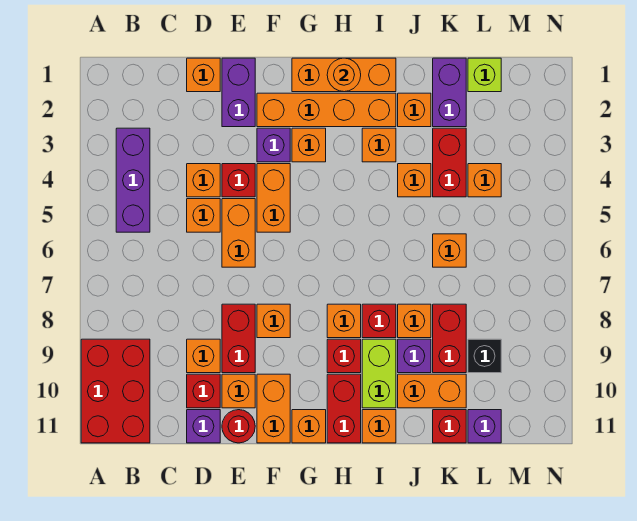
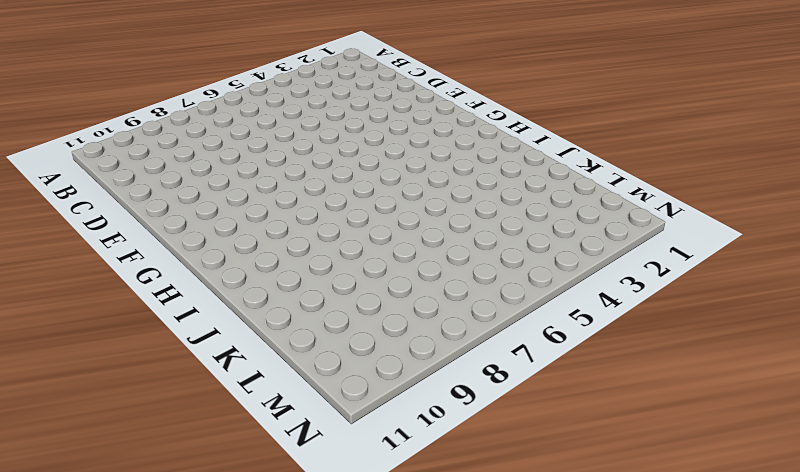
none -> red brick A9:B11 level 1
none -> purple brick B3:B5 level 1
none -> orange brick D1 level 1
none -> orange brick D4 level 1

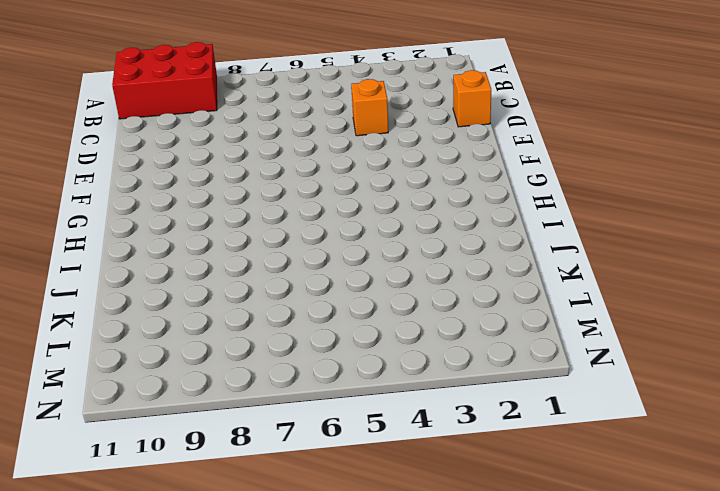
none -> purple brick B3:B5 level 1
none -> orange brick D5 level 1
none -> orange brick D9 level 1
none -> red brick D10 level 1

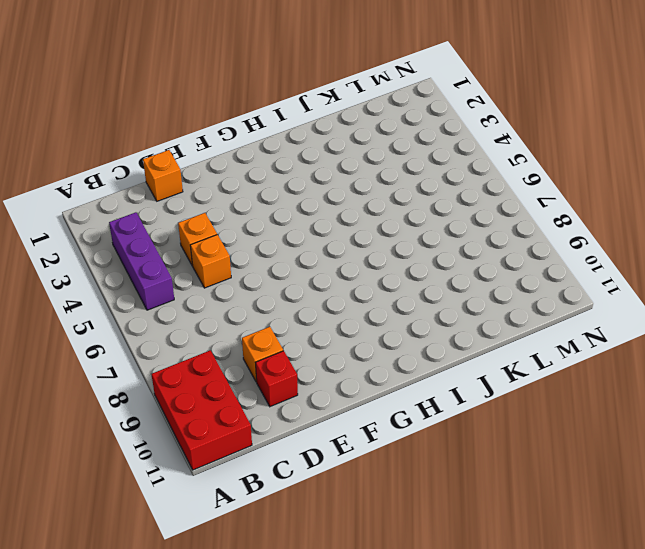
none -> purple brick D11 level 1
none -> purple brick E1:E2 level 1
none -> red brick E4 level 1
none -> orange brick E5:E6 level 1

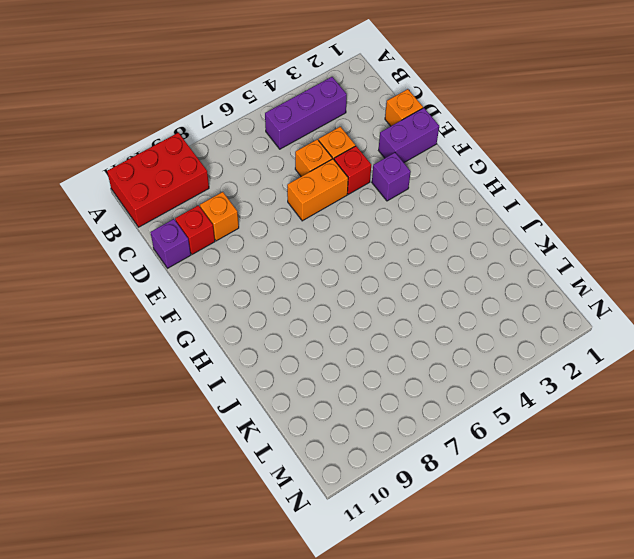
none -> red brick E8:E9 level 1
none -> orange brick E10 level 1
none -> red round brick E11 level 1
none -> orange brick F2:I2 level 1

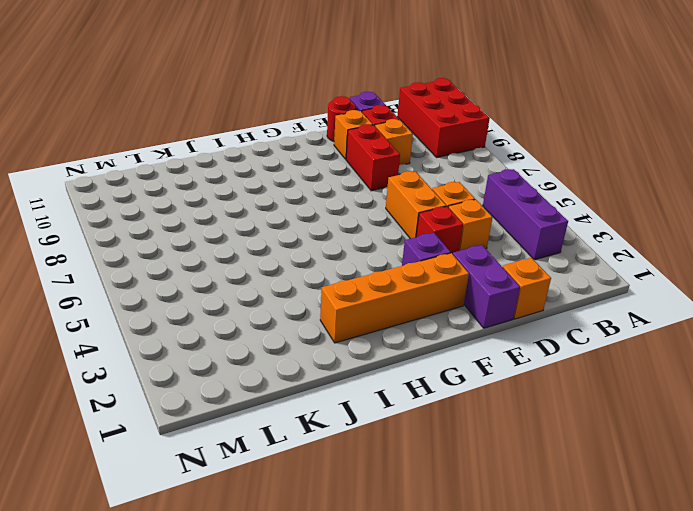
none -> orange brick F4:F5 level 1
none -> orange brick F8 level 1
none -> orange brick F10:F11 level 1
none -> orange brick G1:I1 level 1

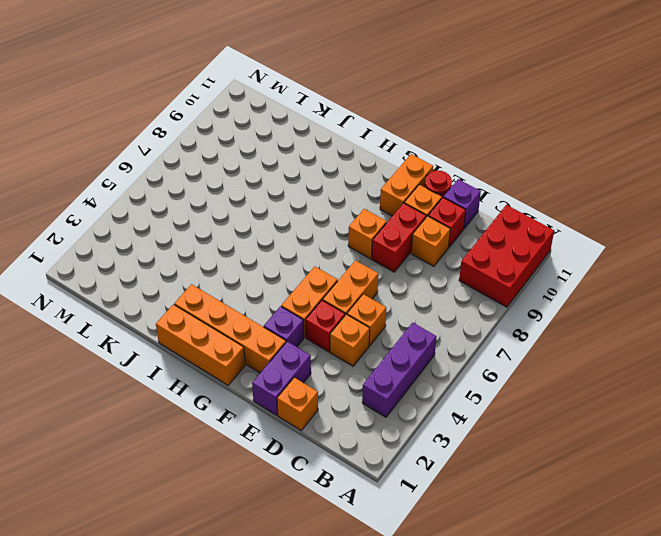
none -> orange brick G3 level 1
none -> orange brick G11 level 1
none -> orange brick H8 level 1
none -> red brick H9 level 1

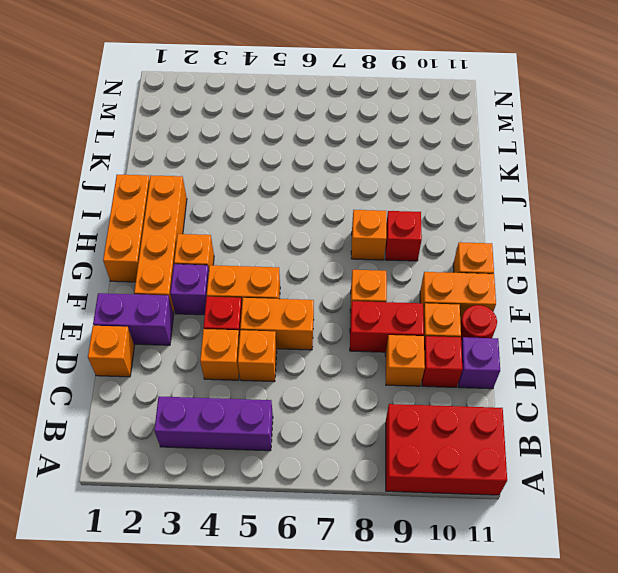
none -> red brick H10:H11 level 1
none -> orange brick I3 level 1
none -> red brick I8 level 1
none -> lime brick I9:I10 level 1

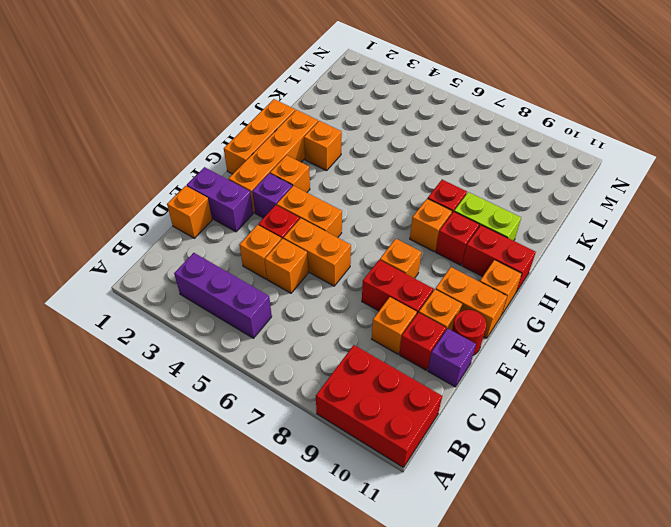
none -> orange brick I11 level 1
none -> orange brick J2 level 1
none -> orange brick J4 level 1
none -> orange brick J8 level 1

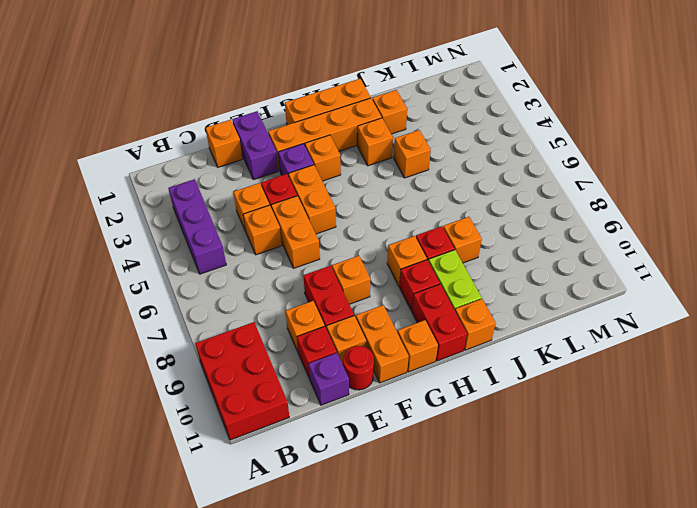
none -> purple brick J9 level 1
none -> orange brick J10:K10 level 1
none -> purple brick K1:K2 level 1
none -> red brick K3:K4 level 1

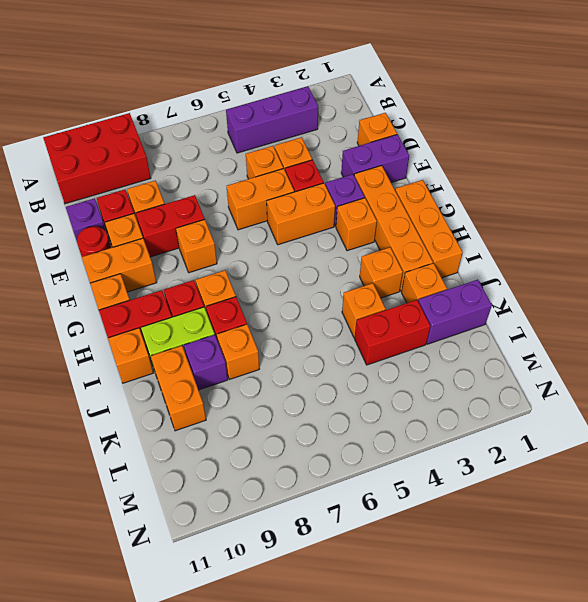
none -> orange brick K6 level 1
none -> red brick K8:K9 level 1
none -> red brick K11 level 1
none -> lime brick L1 level 1

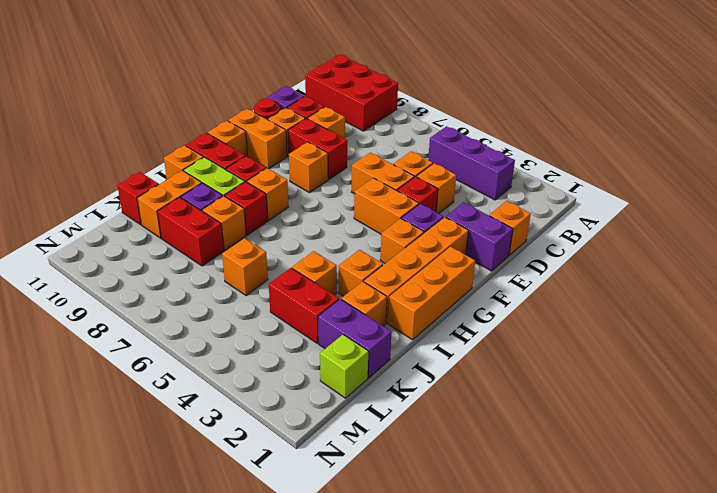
none -> orange brick L4 level 1
none -> black brick L9 level 1
none -> purple brick L11 level 1
none -> orange round brick H1 level 2

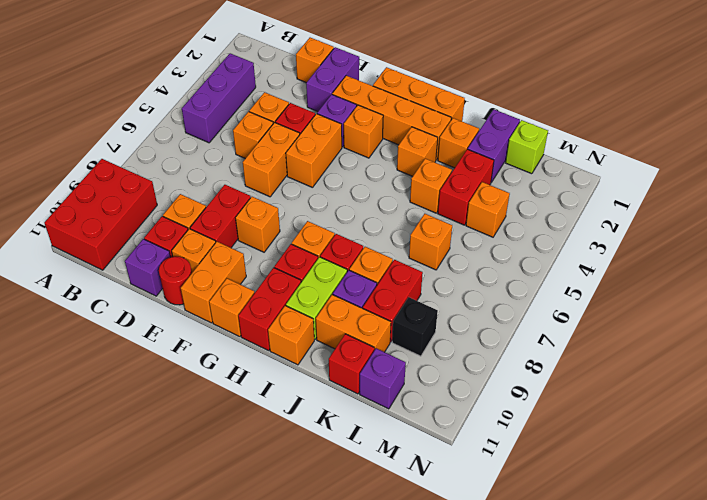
none -> orange round brick H1 level 2

